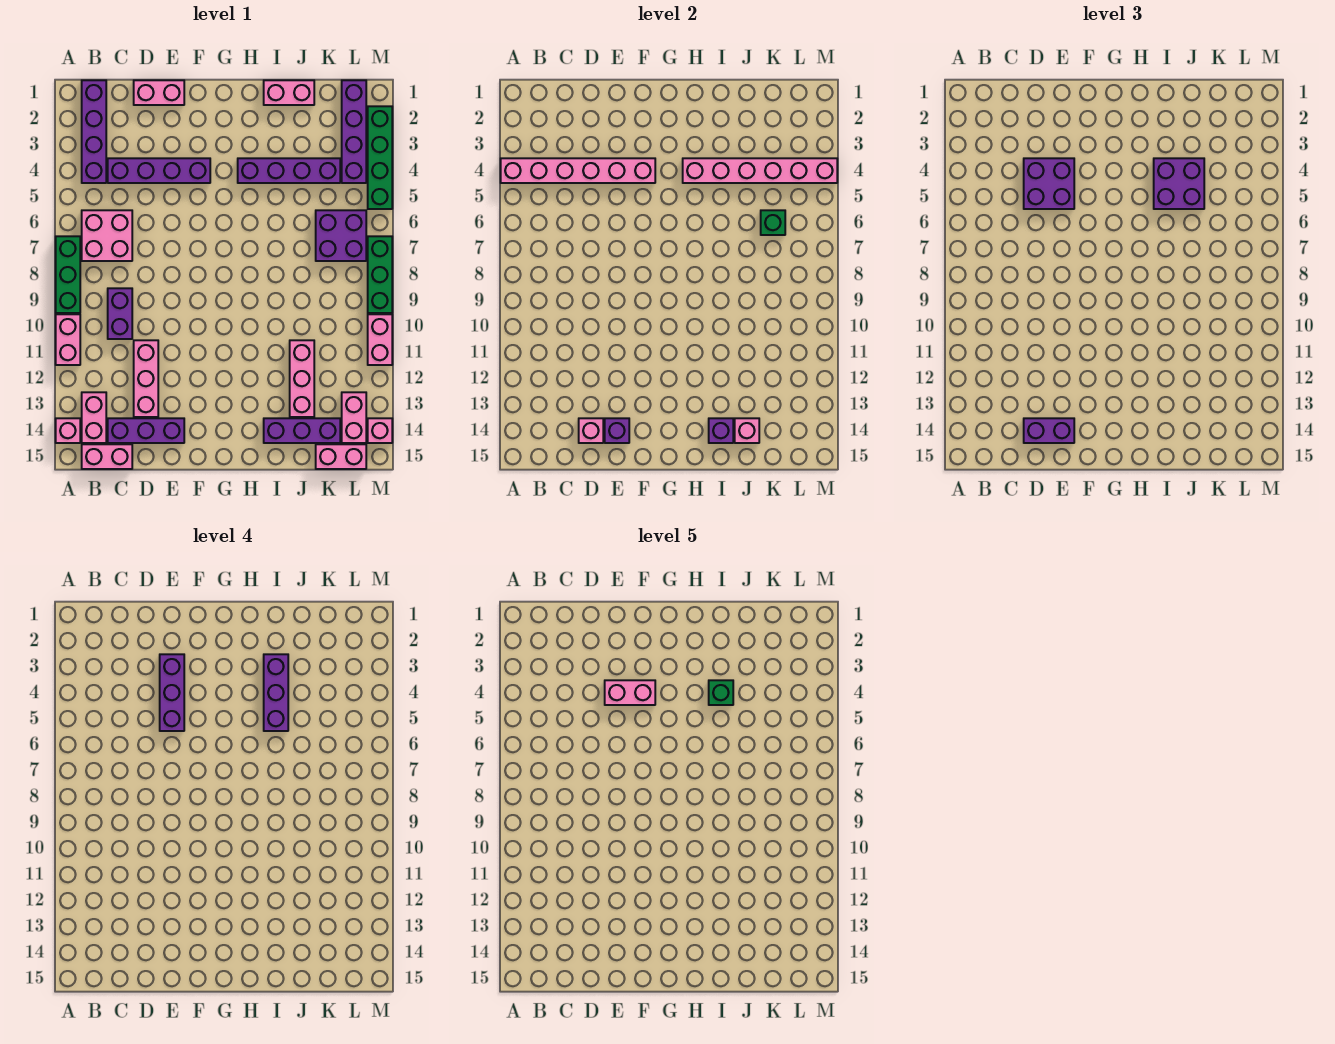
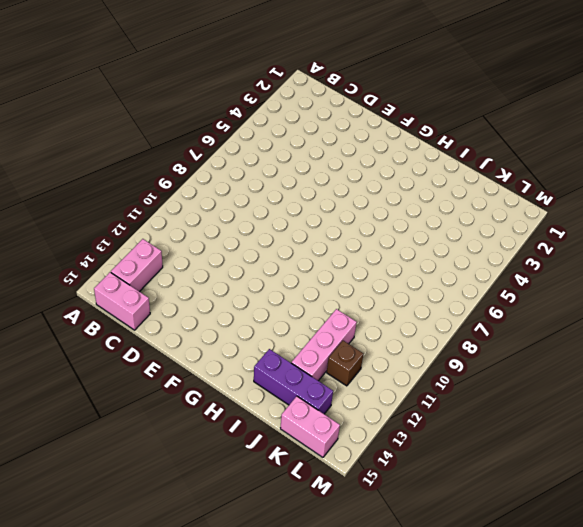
brown brick K12 level 1 -> none
none -> green brick A7:A9 level 1
none -> pink brick A10:A11 level 1
none -> pink brick A14 level 1
none -> purple brick B1:B4 level 1

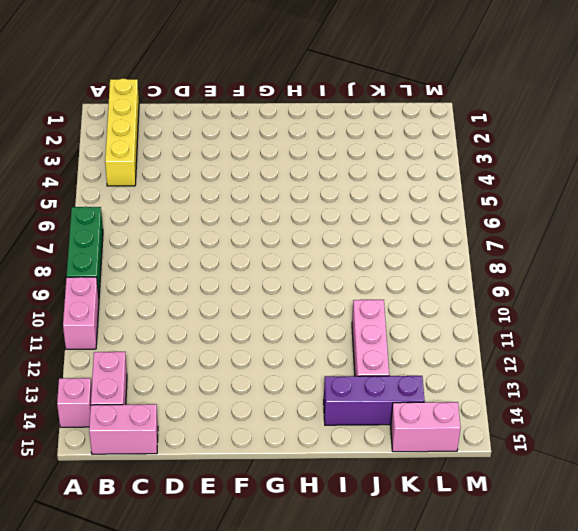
yellow brick B1:B4 level 1 -> purple brick B1:B4 level 1
none -> pink brick B6:C7 level 1
none -> purple brick C4:F4 level 1
none -> purple brick C9:C10 level 1
none -> purple brick C14:E14 level 1

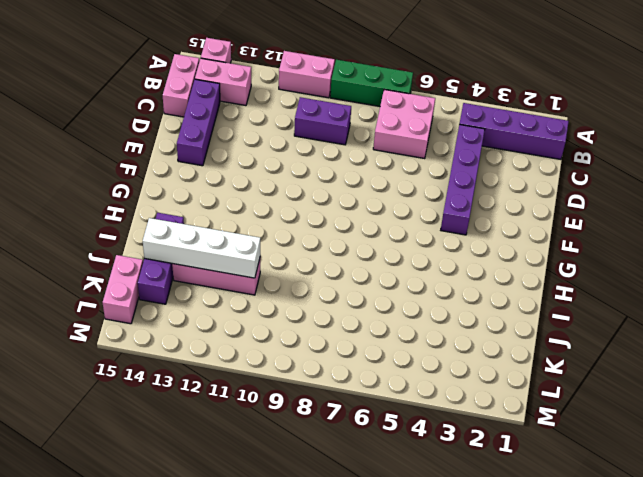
white brick J11:J14 level 2 -> pink brick J14 level 2
none -> pink brick D1:E1 level 1
none -> pink brick D11:D13 level 1
none -> purple brick H4:K4 level 1
none -> pink brick I1:J1 level 1

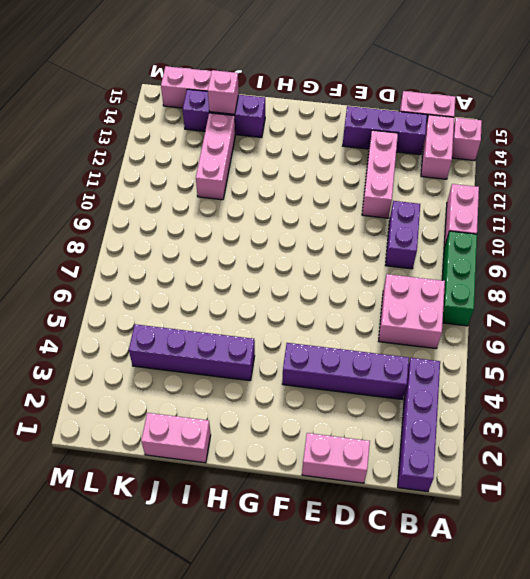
none -> purple brick K6:L7 level 1
none -> purple brick L1:L4 level 1
none -> pink brick L13:L14 level 1
none -> green brick M2:M5 level 1

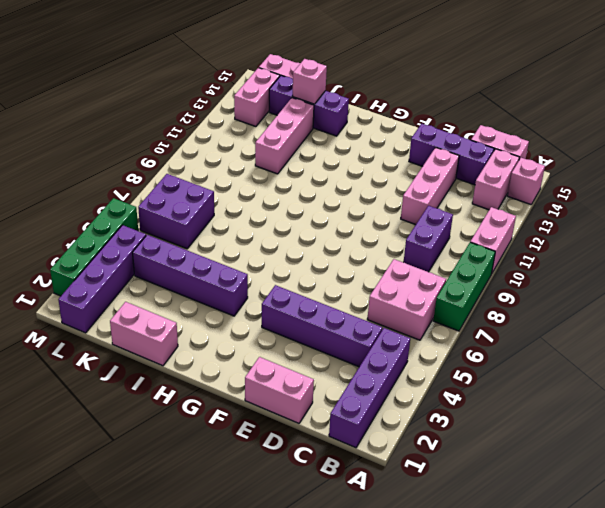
none -> green brick M7:M9 level 1
none -> pink brick M10:M11 level 1
none -> pink brick M14 level 1
none -> pink brick A4:F4 level 2

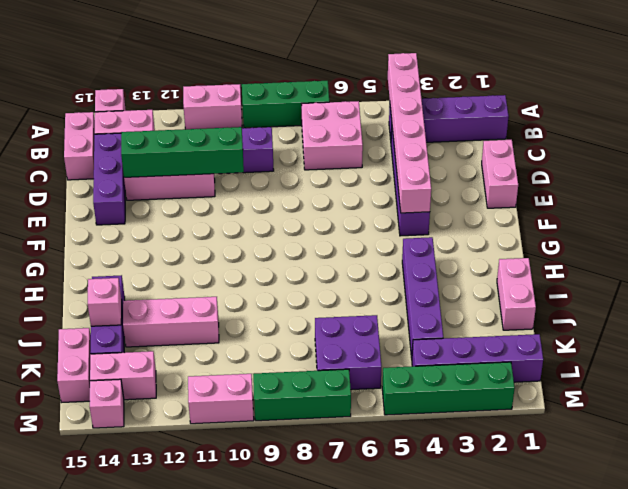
green brick D10:D13 level 2 -> none
none -> pink brick D14 level 2
none -> purple brick E14 level 2
none -> pink brick H4:M4 level 2
none -> purple brick I14 level 2

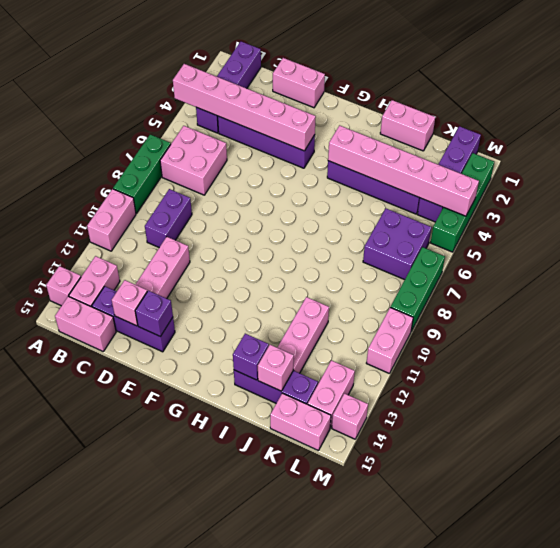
none -> green brick K6 level 2
none -> purple brick D4:E5 level 3
none -> purple brick D14:E14 level 3
none -> purple brick I4:J5 level 3

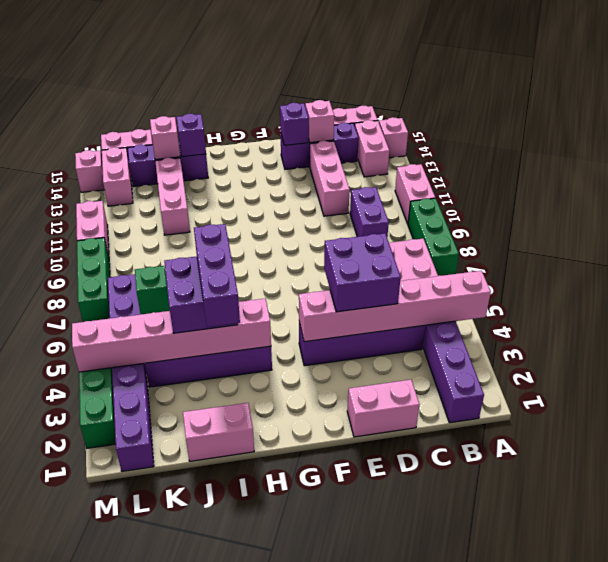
none -> purple brick D14:E14 level 3
none -> purple brick E3:E5 level 4
none -> pink brick E4:F4 level 5
none -> green brick I4 level 5

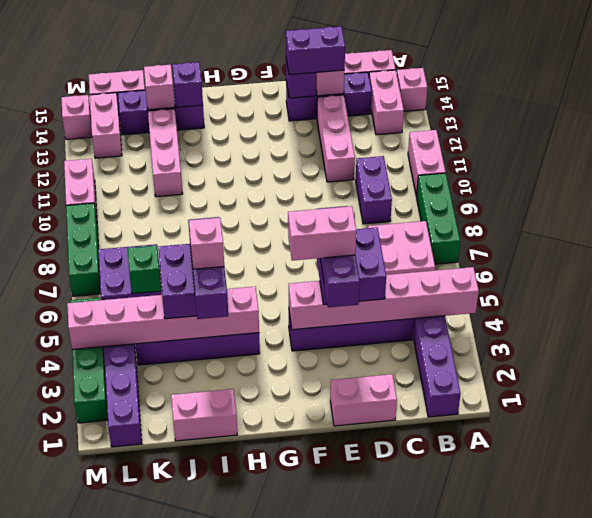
pink brick I4 level 5 -> green brick I4 level 5

